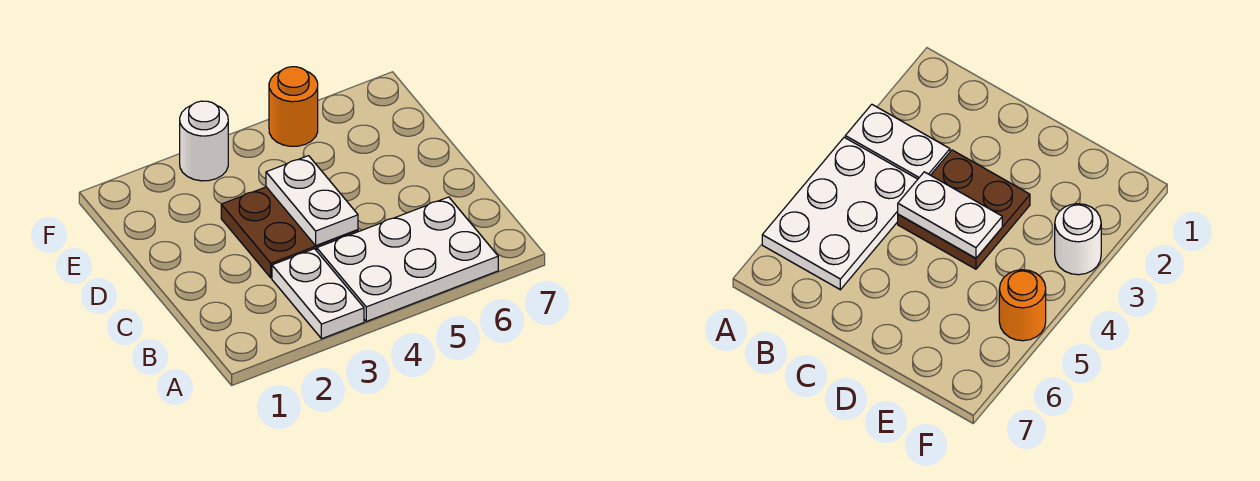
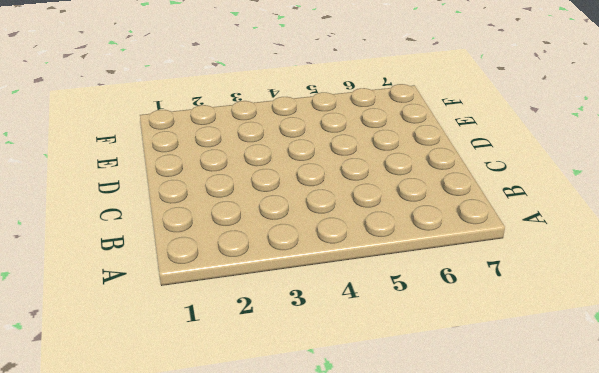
none -> white plate A3:B3 level 1
none -> white plate A4:B6 level 1

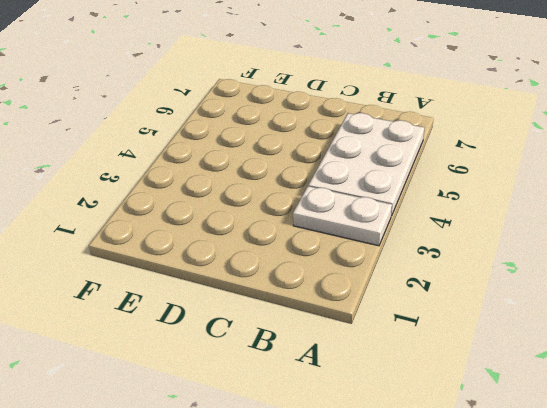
none -> brown plate C3:D4 level 1
none -> white round brick F3 level 1

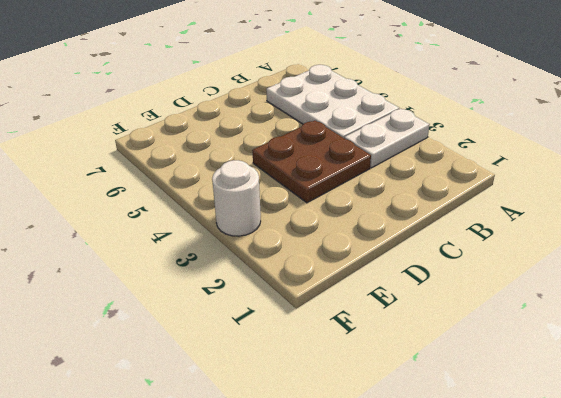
none -> orange round brick F5 level 1
none -> white plate C4:D4 level 2

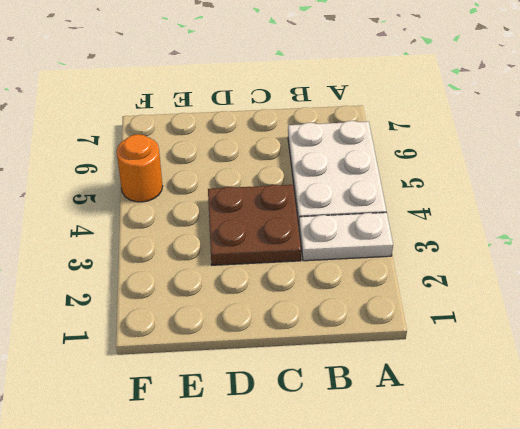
none -> white round brick F3 level 1
none -> white plate C4:D4 level 2

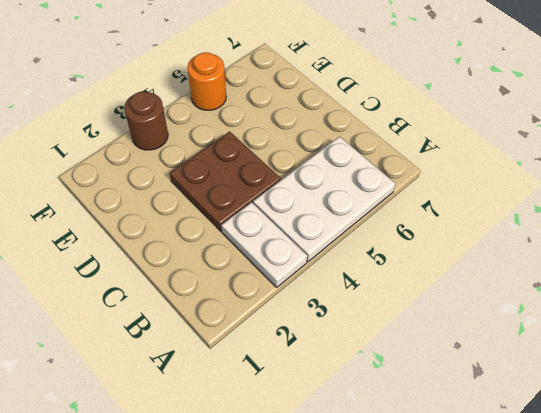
brown round brick F3 level 1 -> white round brick F3 level 1
none -> white plate C4:D4 level 2

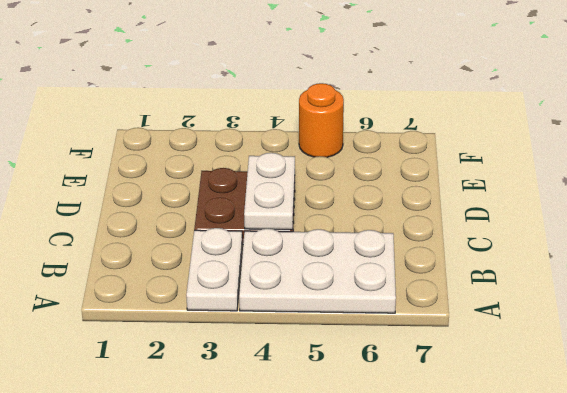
none -> white round brick F3 level 1

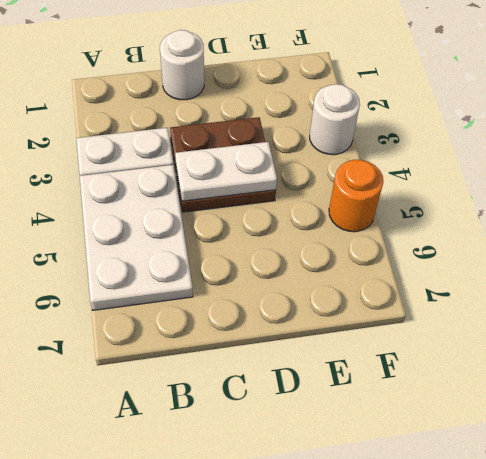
white round brick C1 level 1 -> none

